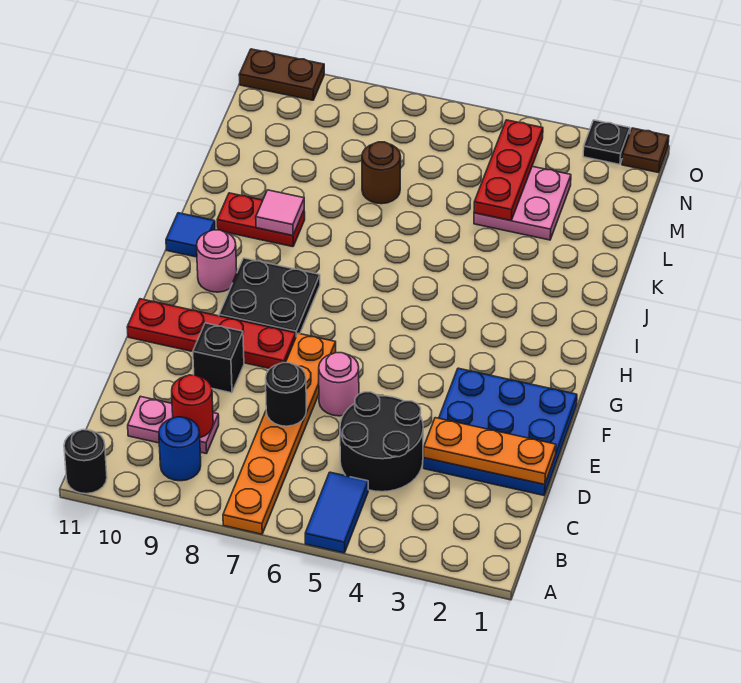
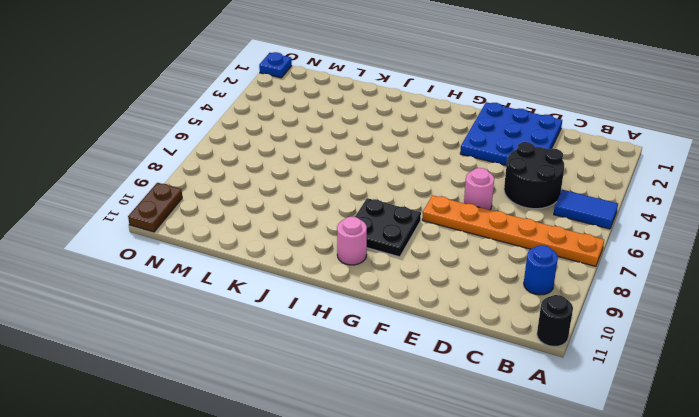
blue plate O1 level 1 -> brown plate O1 level 1
none -> pink plate C9:C10 level 1
none -> black brick E9 level 1
none -> red plate F8:F11 level 1

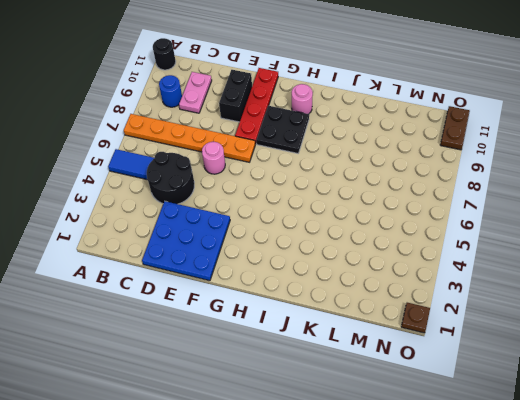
black brick E9:E10 level 1 -> black brick E9 level 1
none -> blue tile I11 level 1
none -> red plate J9:J10 level 1
none -> pink plate L3:M4 level 1

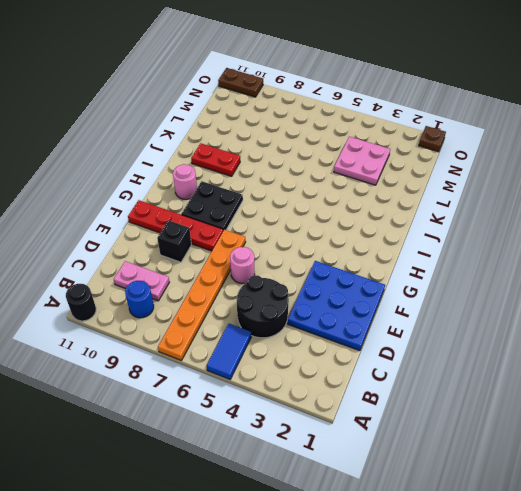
none -> blue tile I11 level 1
none -> brown round brick L7 level 1
none -> black plate O2 level 1

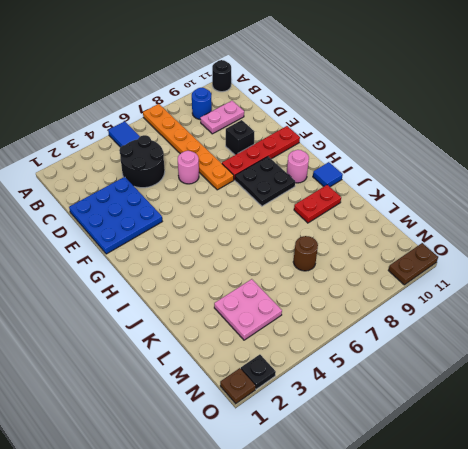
none -> red round brick C9 level 2
none -> orange plate D1:D3 level 2
none -> black round brick D7 level 2

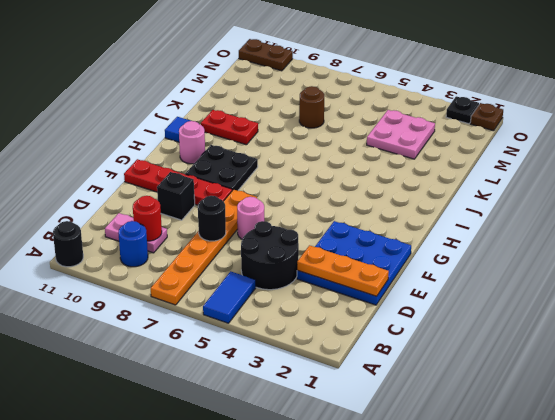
none -> pink tile J9 level 2
none -> red plate L4:N4 level 2

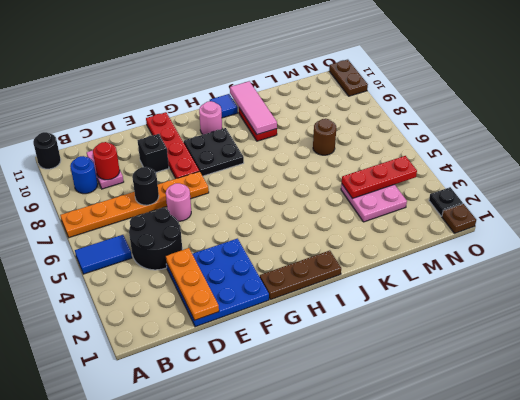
brown plate G1:I1 level 1 -> none
pink tile J9:J11 level 2 -> pink tile J9 level 2

